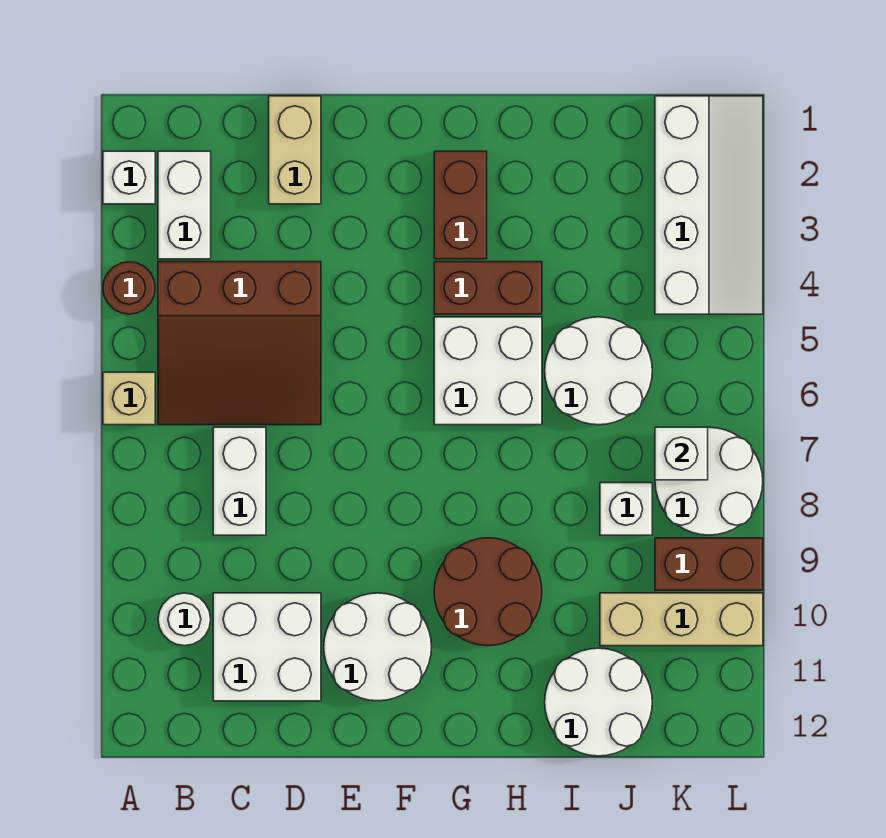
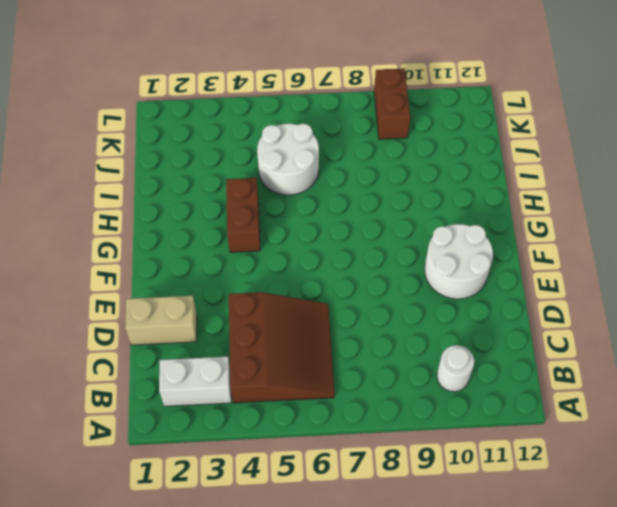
none -> white brick A2 level 1
none -> brown round brick A4 level 1
none -> tan brick A6 level 1

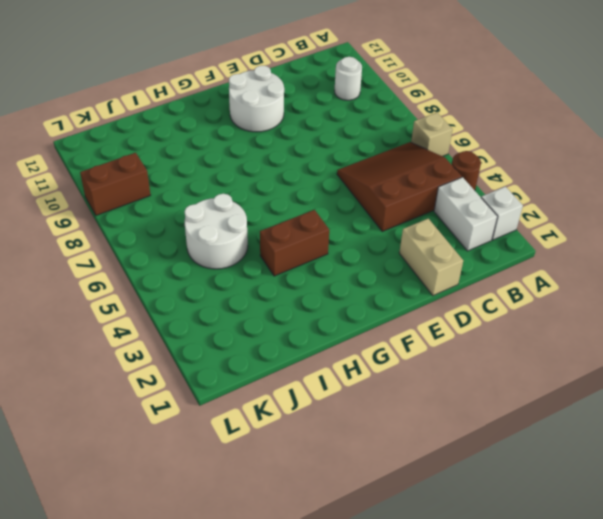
none -> white brick C7:C8 level 1
none -> white brick C10:D11 level 1
none -> brown brick G2:G3 level 1

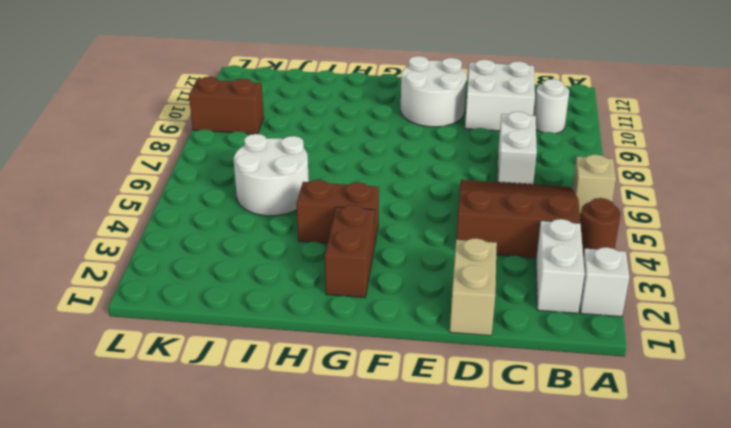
none -> white brick G5:H6 level 1
none -> brown round brick G9:H10 level 1
none -> white round brick I11:J12 level 1

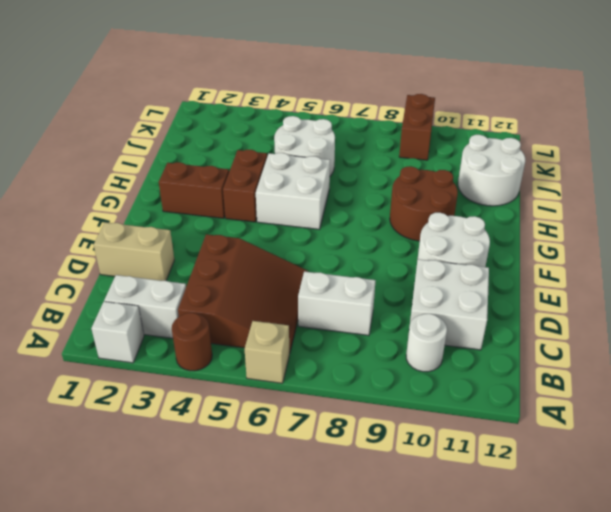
none -> white brick J8 level 1
none -> tan brick J10:L10 level 1
none -> white slope K1:L4 level 1 top K

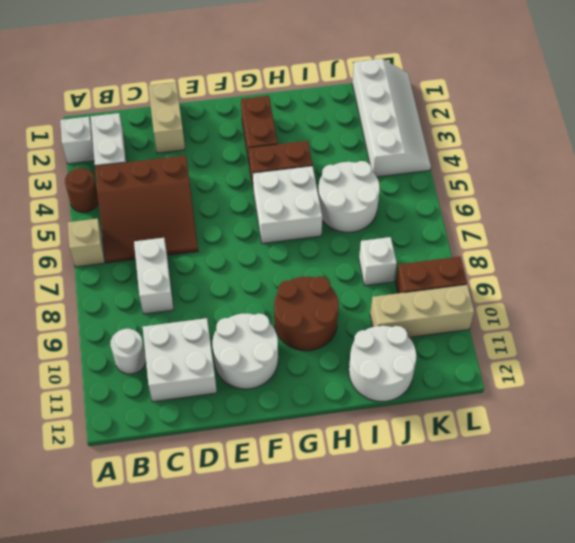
none -> white round brick K7:L8 level 1
none -> white brick K7 level 2

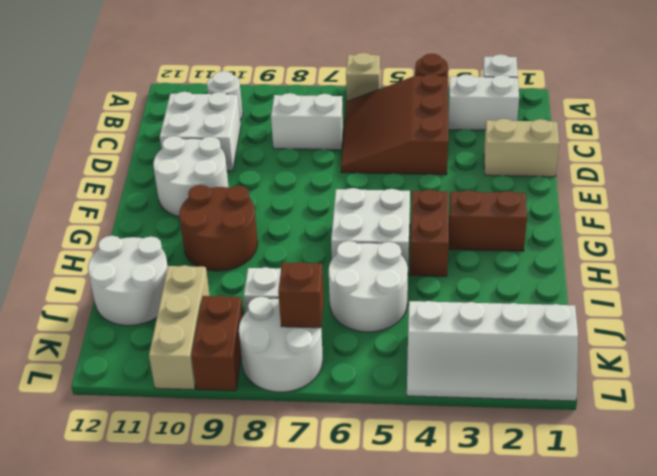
brown brick K7 level 2 -> white brick K7 level 2

